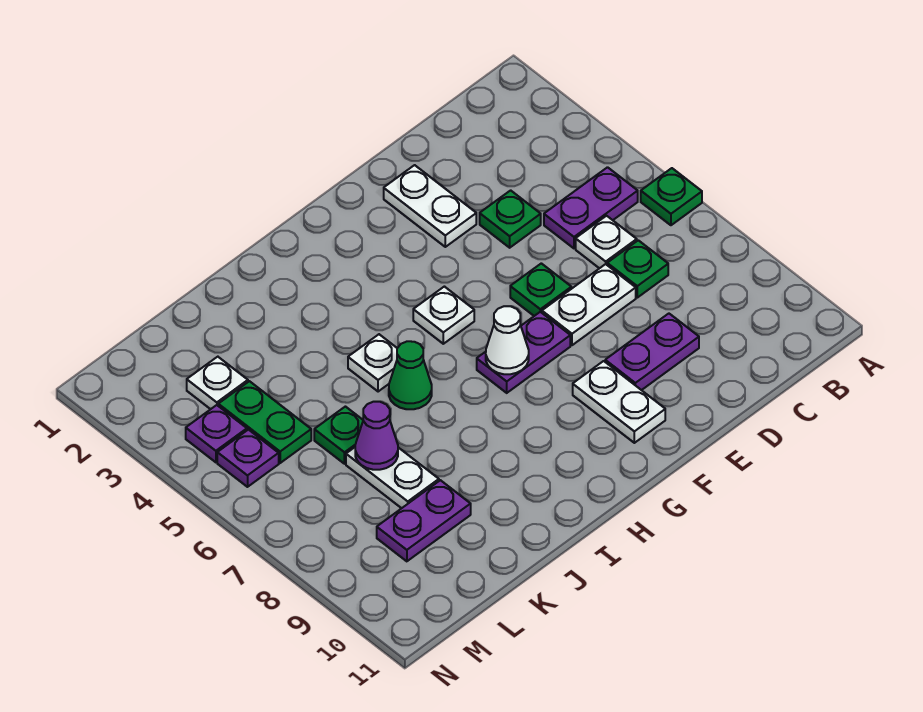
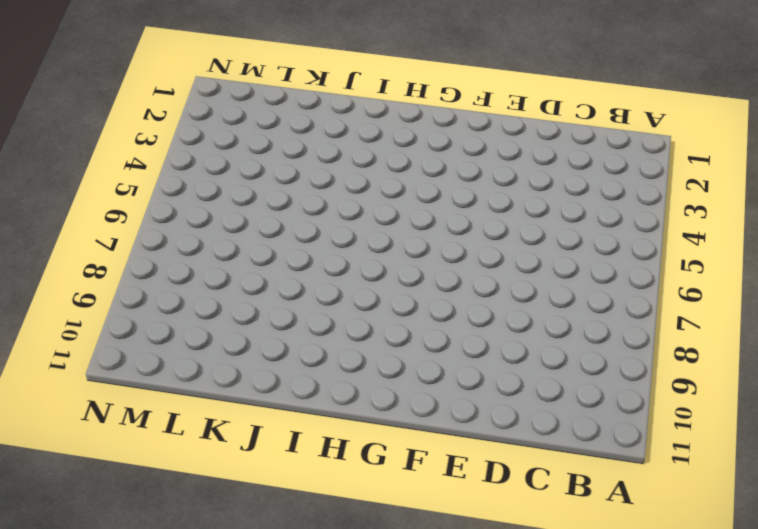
none -> green plate A6 level 1
none -> purple plate B5:C5 level 1
none -> white plate C6 level 1

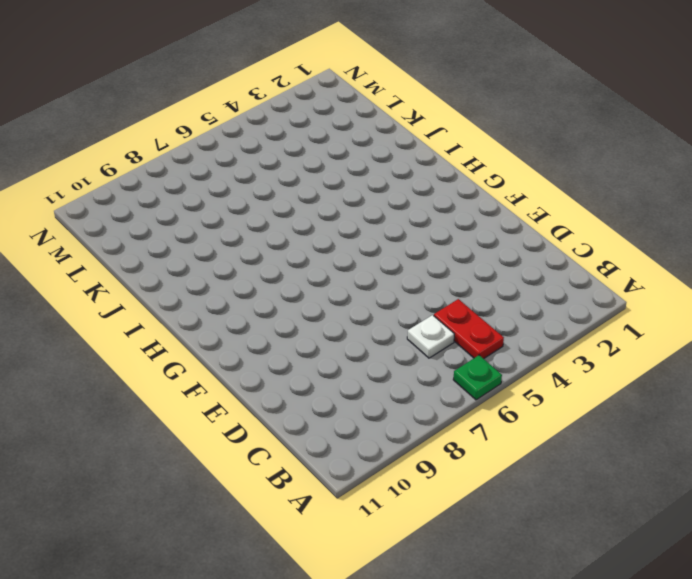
red plate B5:C5 level 1 -> purple plate B5:C5 level 1
none -> green plate C7 level 1
none -> green plate D4 level 1
none -> white plate D7:E7 level 1

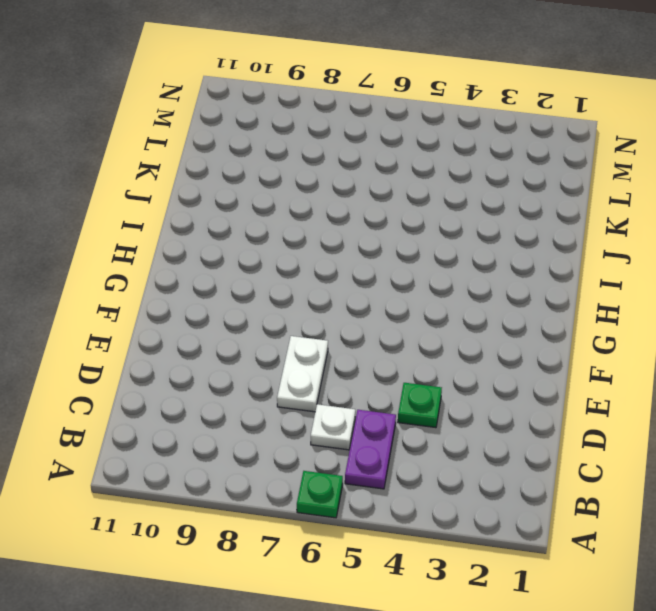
none -> green plate C7 level 1
none -> purple plate D9:E9 level 1
none -> white plate E2:E3 level 1

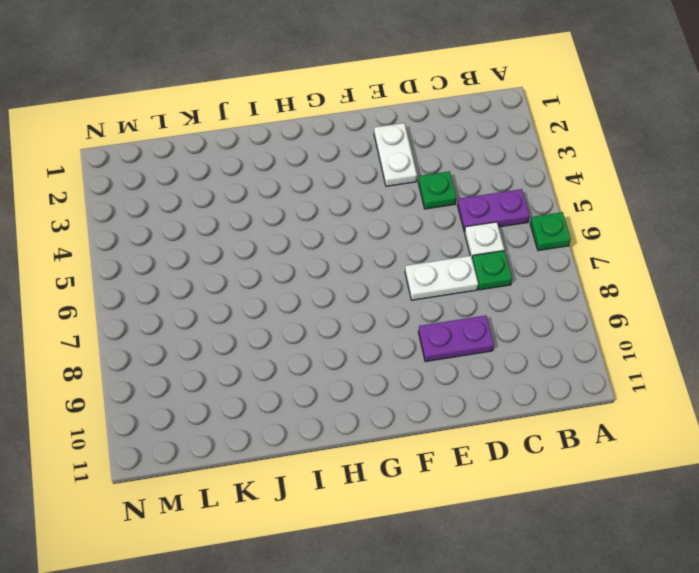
none -> green plate E6 level 1
none -> purple plate F7:G7 level 1
none -> white plate F9:F10 level 1

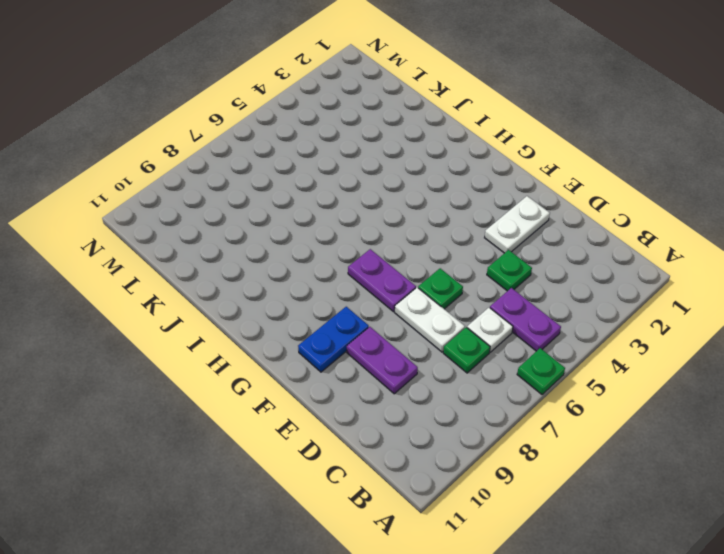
blue plate F9:F10 level 1 -> white plate F9:F10 level 1
none -> white plate G5 level 1
none -> white plate I5 level 1
none -> green cone I6 level 1

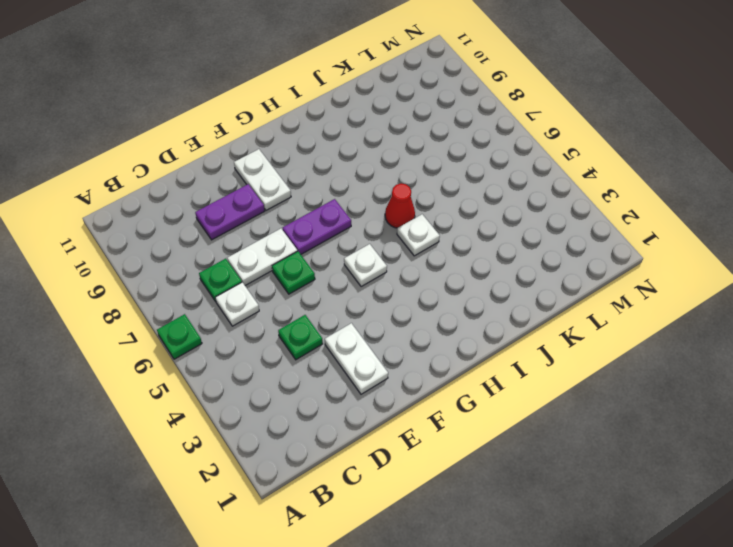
red cone I6 level 1 -> green cone I6 level 1
none -> purple plate B5:C5 level 1
none -> green plate K6 level 1
none -> white plate K7:K8 level 1

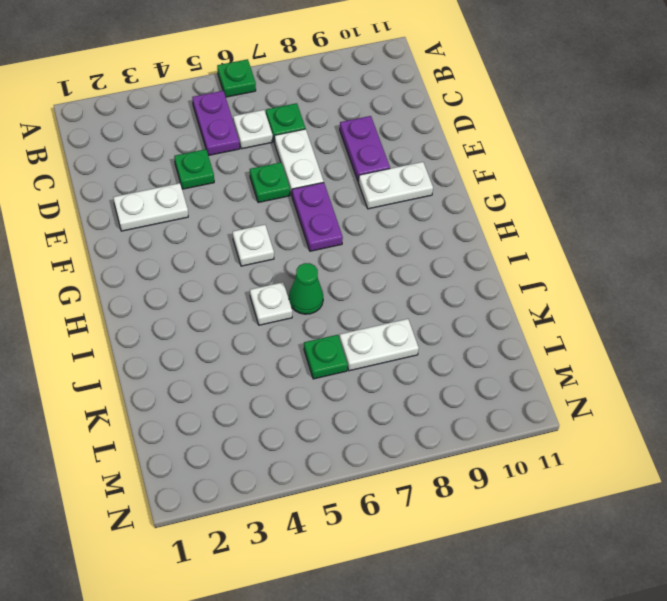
none -> purple plate K9:L9 level 1
none -> white plate L3 level 1
none -> green plate L4:L5 level 1

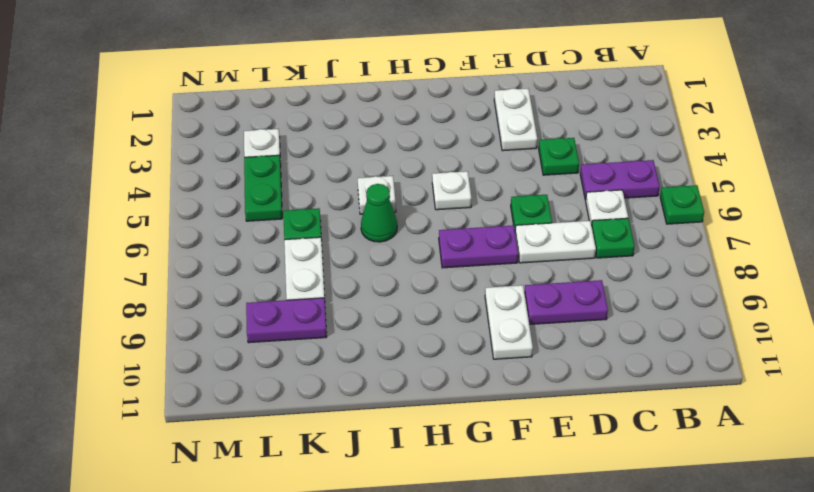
none -> purple plate M4 level 1
none -> purple plate M5 level 1
none -> white cone G7 level 2

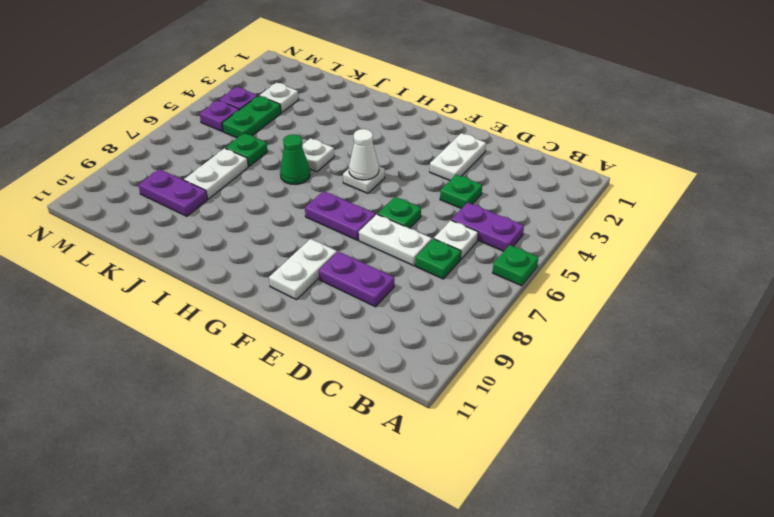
white cone G5 level 2 -> white cone G7 level 2
none -> purple cone K7 level 2

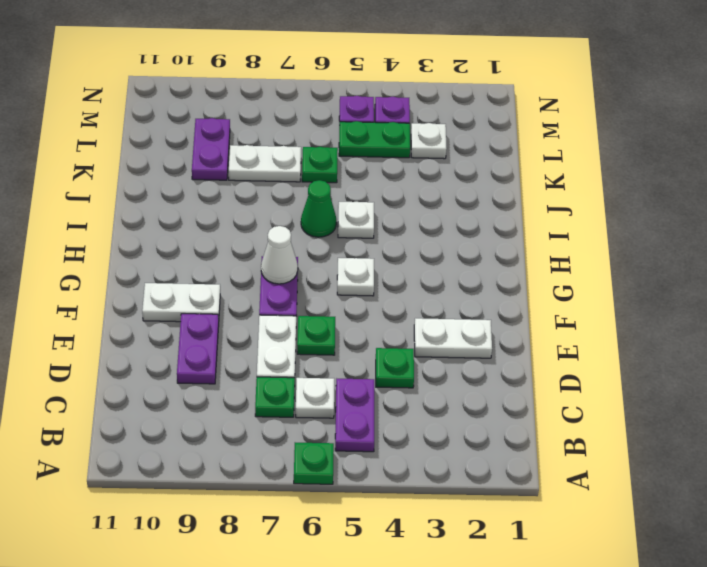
none -> purple cone K7 level 2

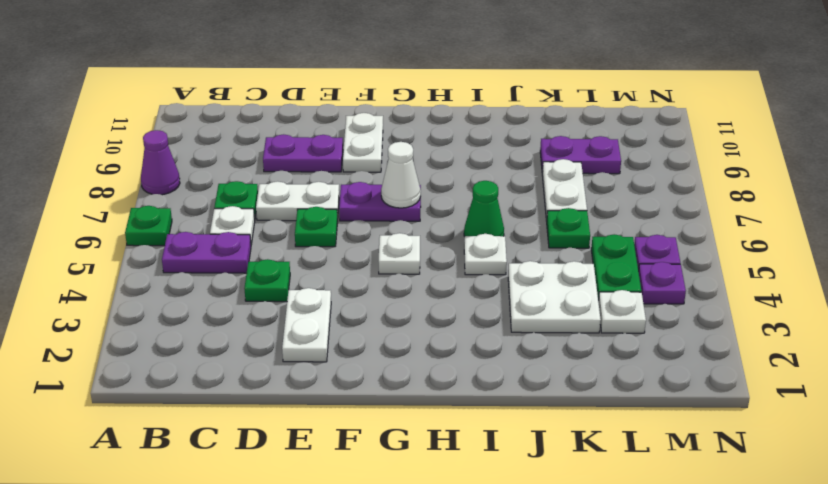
purple cone A8 level 1 -> purple cone K7 level 2
white plate J3:K4 level 1 -> none

